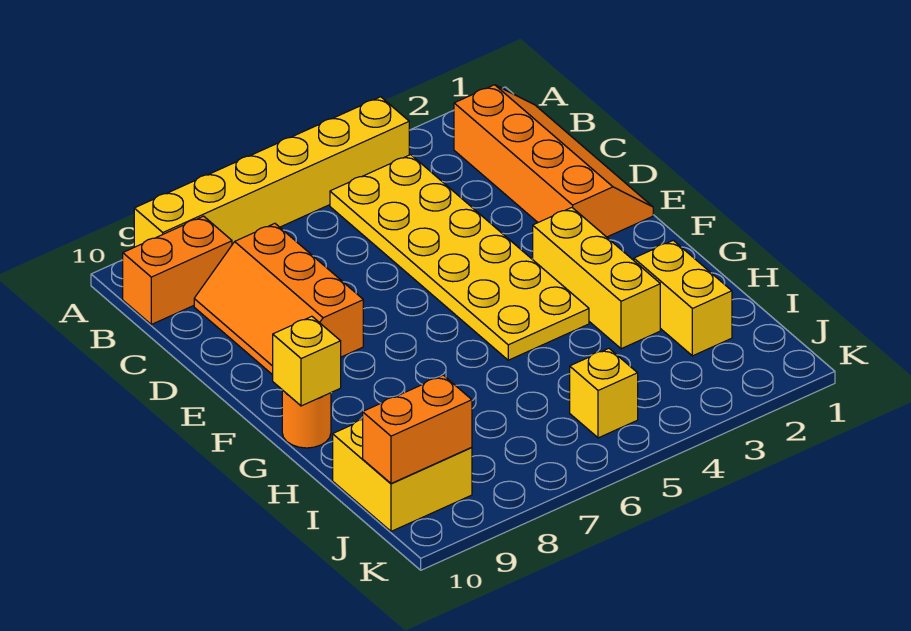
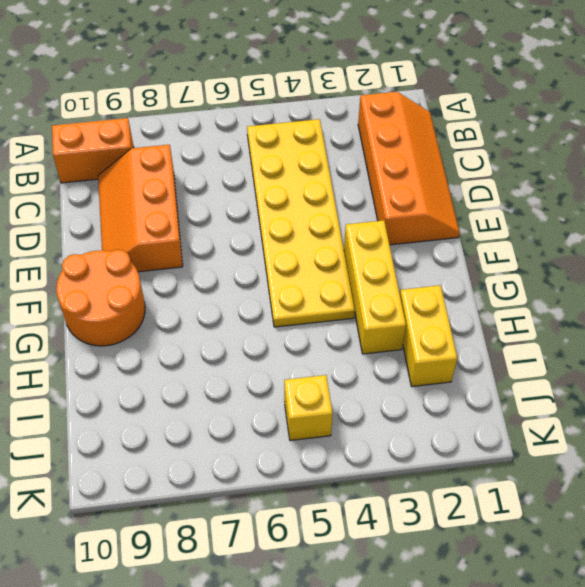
orange round brick F9:G10 level 1 -> orange round brick G10 level 1
none -> yellow brick A4:A9 level 1
none -> yellow brick I9:J10 level 1
none -> yellow brick G10 level 2

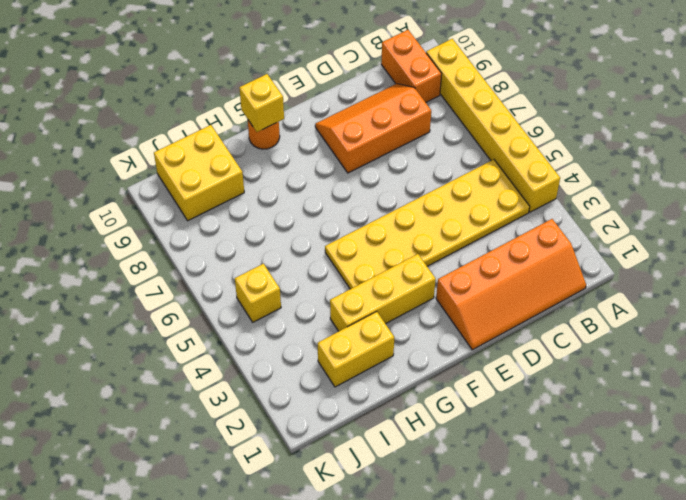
none -> orange brick J9:J10 level 2

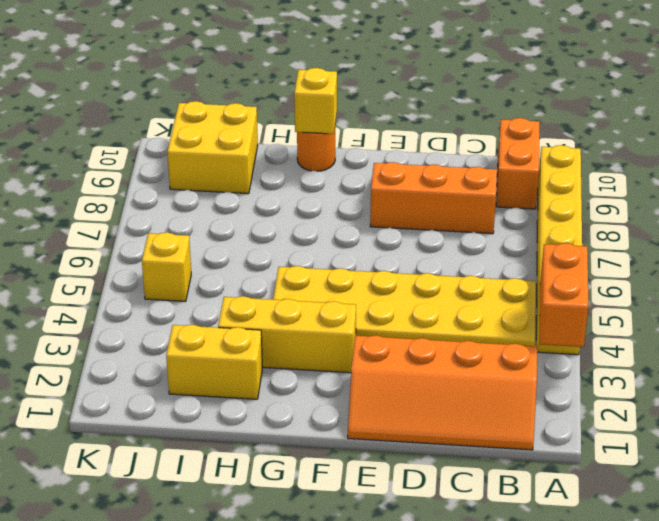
orange brick A3:A4 level 2 -> orange brick J9:J10 level 2

